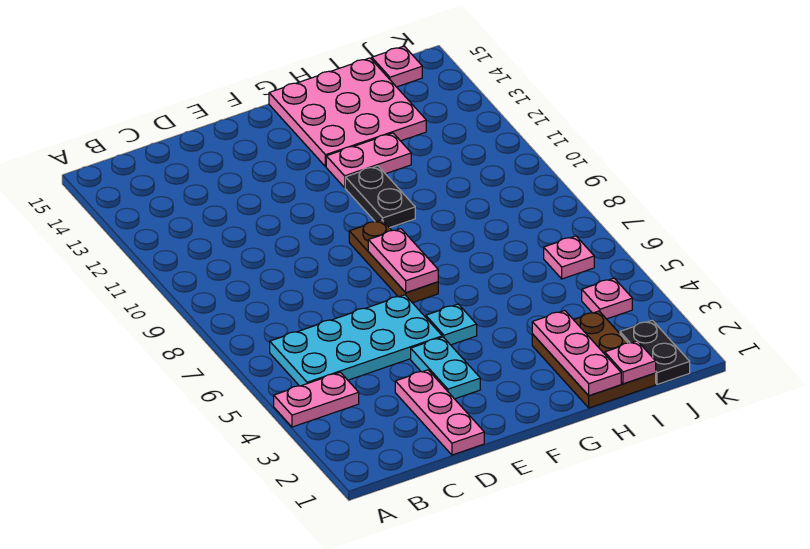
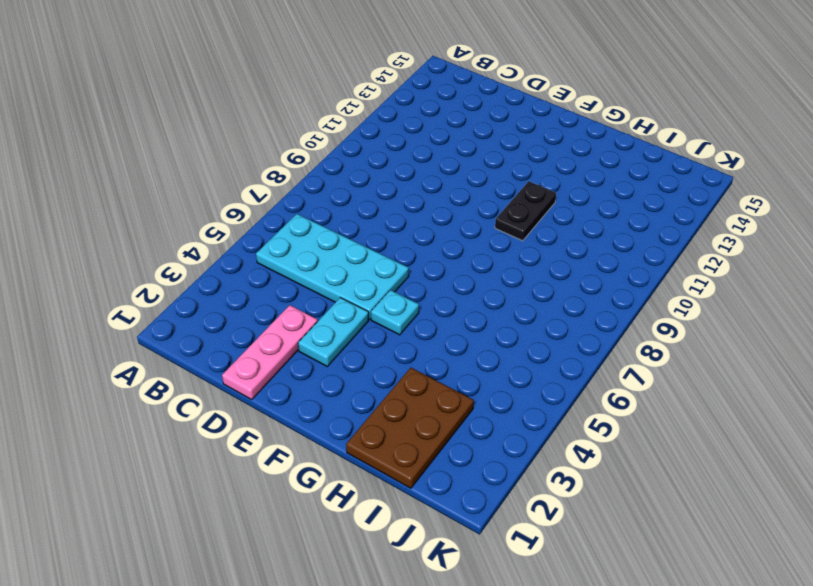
none -> pink plate A4:B4 level 1
none -> brown plate F7:F9 level 1
none -> pink plate G12:H12 level 1

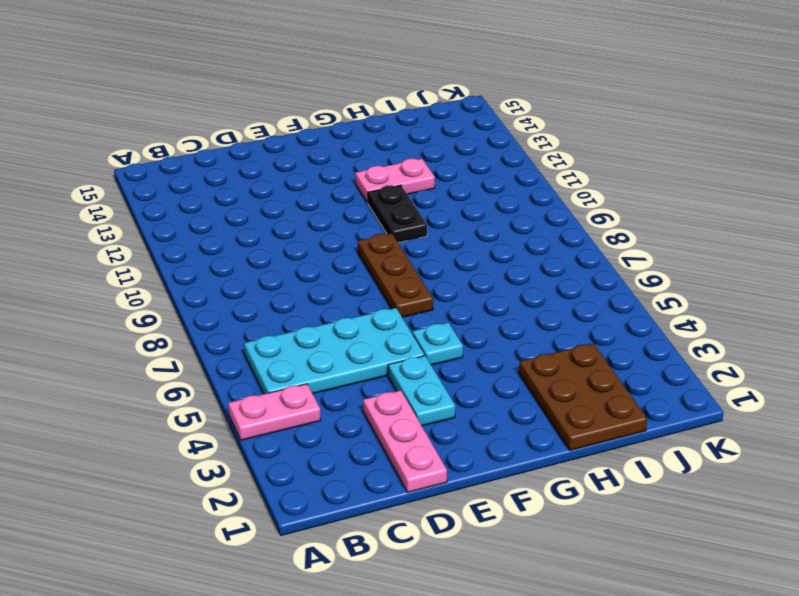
none -> pink plate G13:I15 level 1
none -> black plate J1:J2 level 1
none -> pink plate J4 level 1

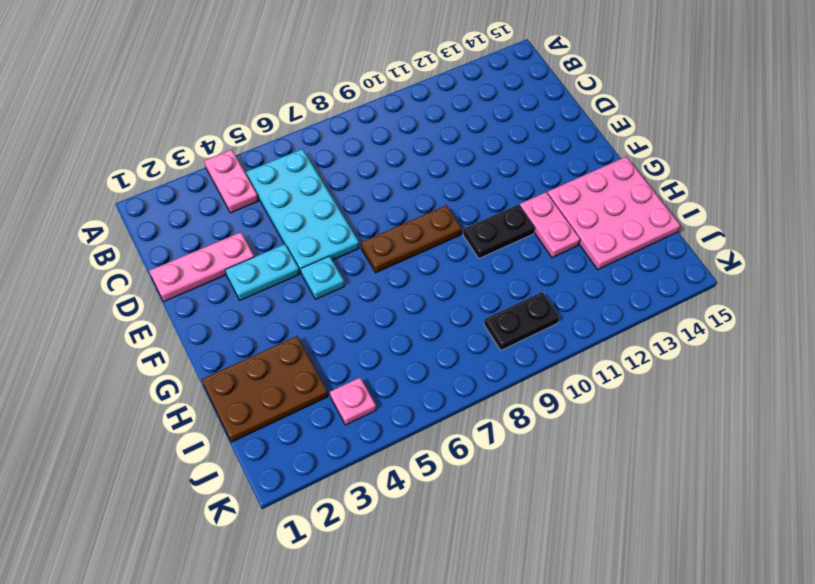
black plate J9:J10 level 1 -> black plate J1:J2 level 1
none -> pink plate J6 level 1
none -> pink plate J15 level 1
none -> pink plate F7:F8 level 2

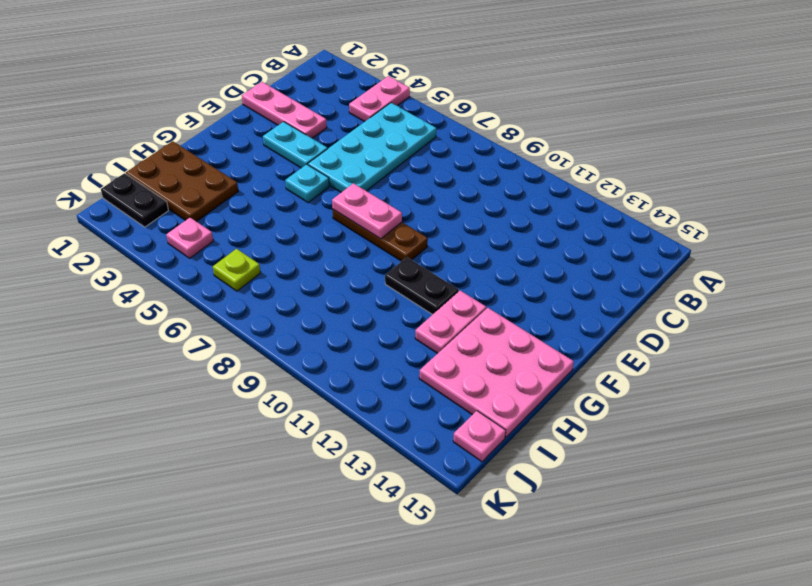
lime plate J6 level 1 -> pink plate J6 level 1
none -> pink plate H1:H3 level 2
none -> pink plate I1 level 2

